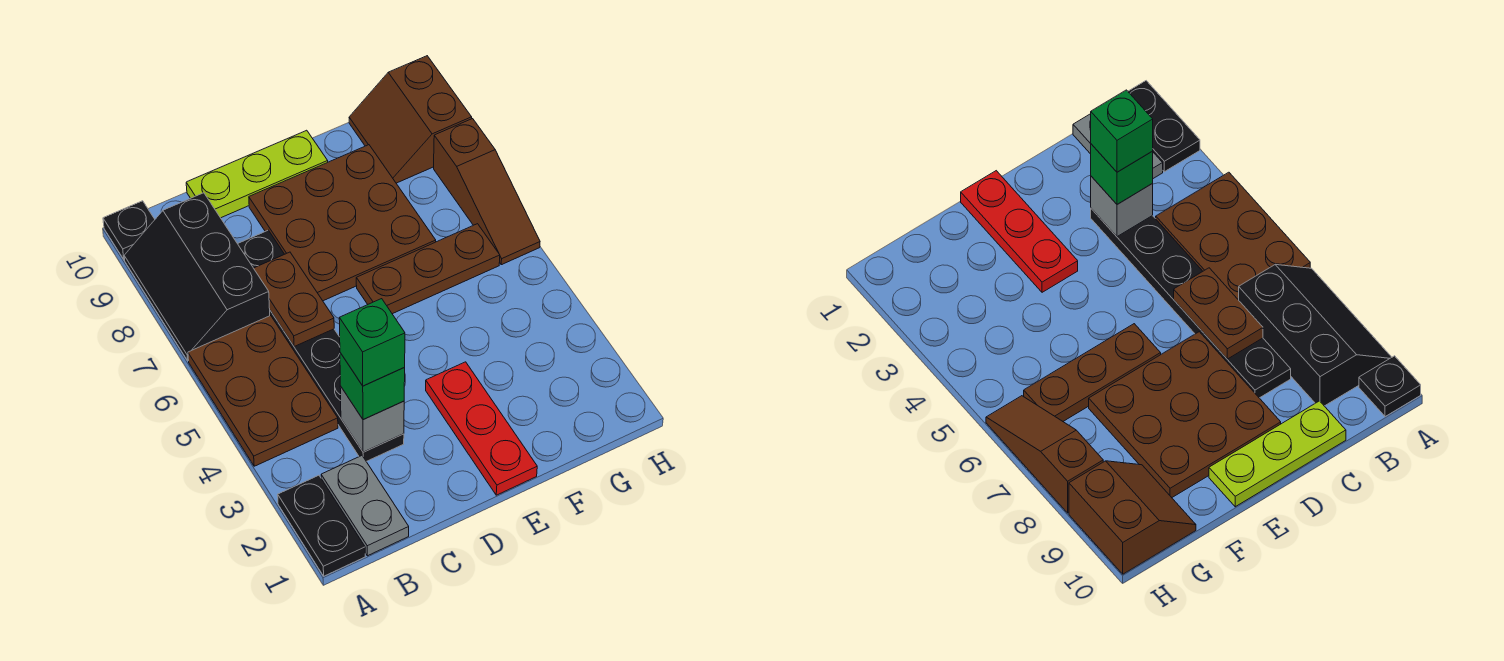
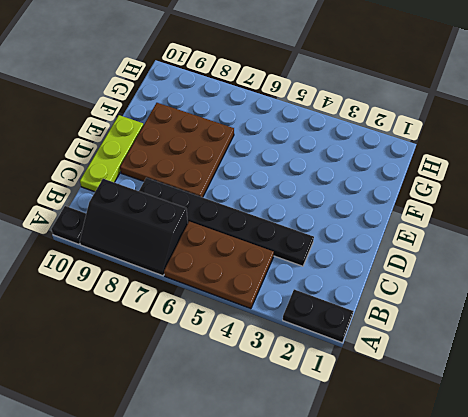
none -> grey plate B1:B2 level 1
none -> red plate E1:E3 level 1
none -> brown plate E6:G6 level 1

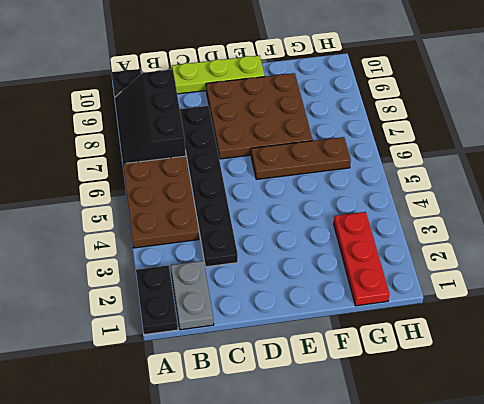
red plate G1:G3 level 1 -> red plate E1:E3 level 1
none -> brown slope G9:H10 level 1 top H
none -> brown slope H6:H8 level 1 top 8
none -> grey brick C3 level 2

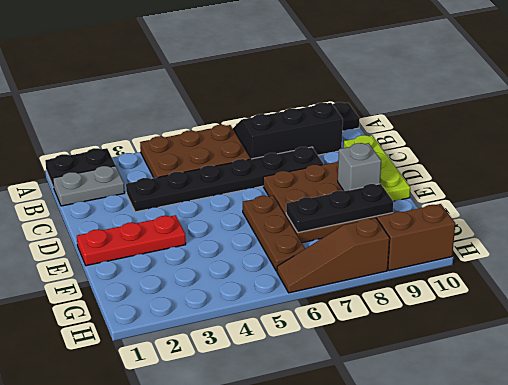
grey brick E9 level 2 -> grey brick C3 level 2
black plate F7:F9 level 2 -> none
none -> brown plate C6:C7 level 2
none -> green brick C3 level 3
none -> green brick C3 level 4

